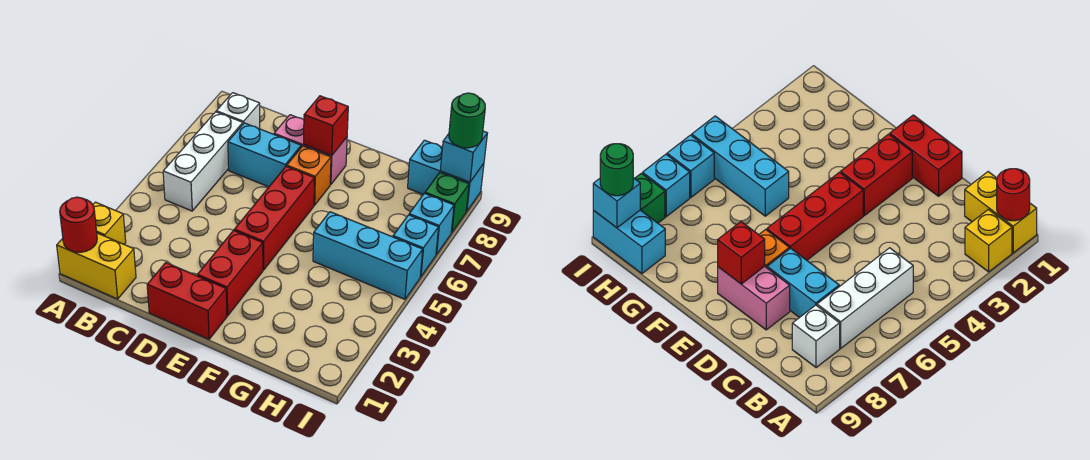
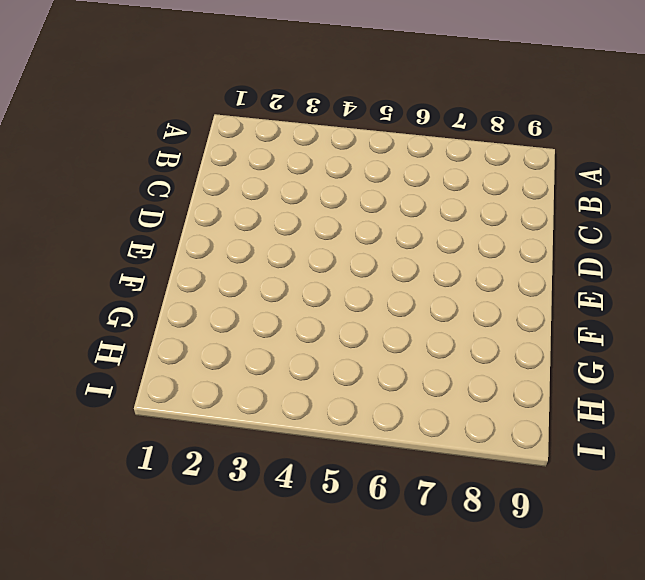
none -> yellow brick A1:B1 level 1
none -> yellow brick A2 level 1
none -> white brick B5:B7 level 1

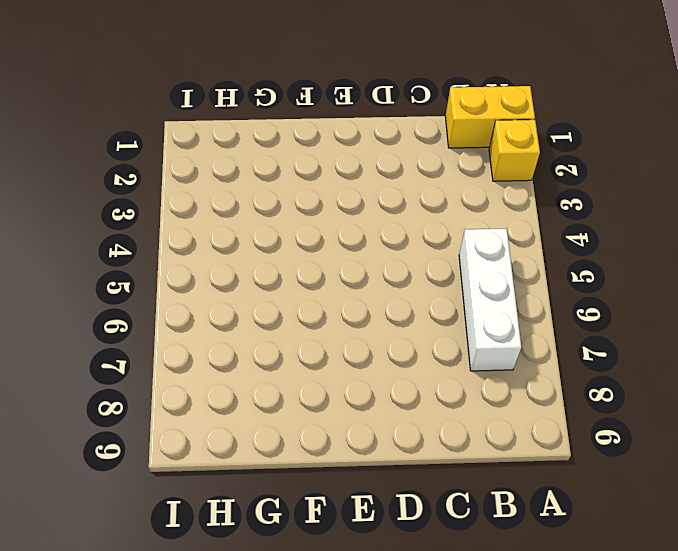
none -> white brick B8 level 1
none -> cyan brick C7:D7 level 1
none -> red brick D1:E1 level 1

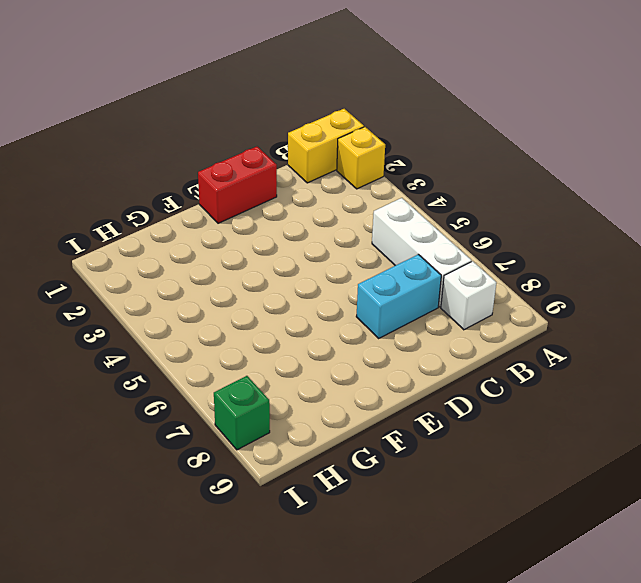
none -> pink brick D8:E8 level 1
none -> red brick E2:E3 level 1
none -> red brick E4:E6 level 1

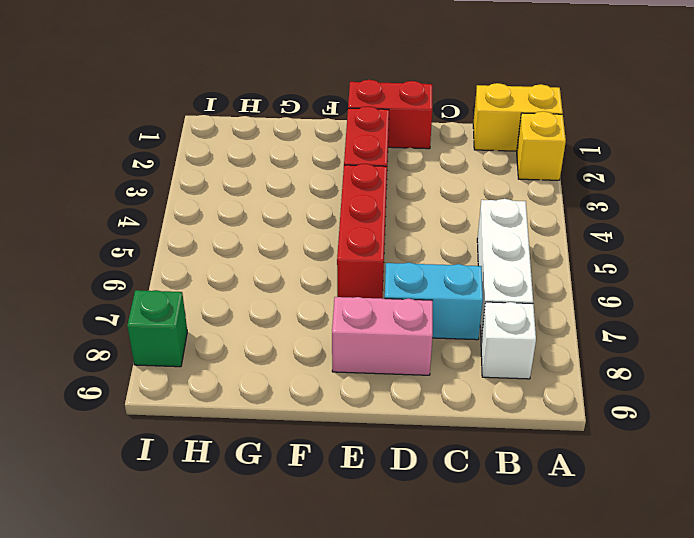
none -> orange brick E7 level 1
none -> cyan brick G5:I5 level 1
none -> cyan brick H9:I9 level 1

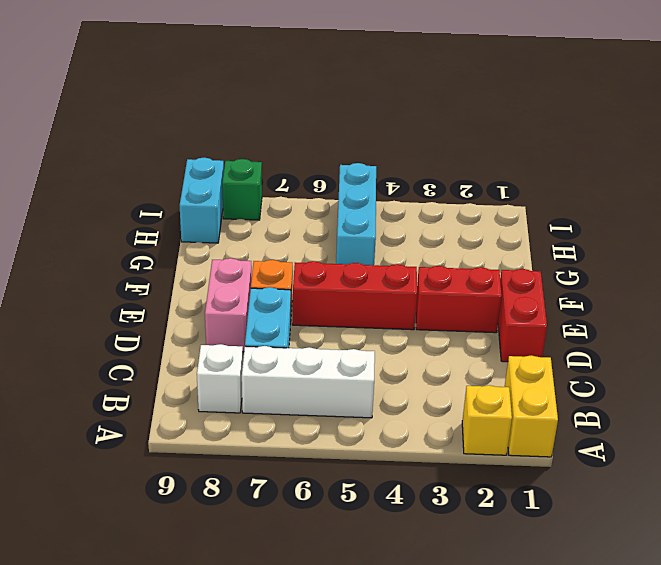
none -> cyan brick I6 level 1
none -> cyan brick I7 level 1
none -> red round brick A1 level 2

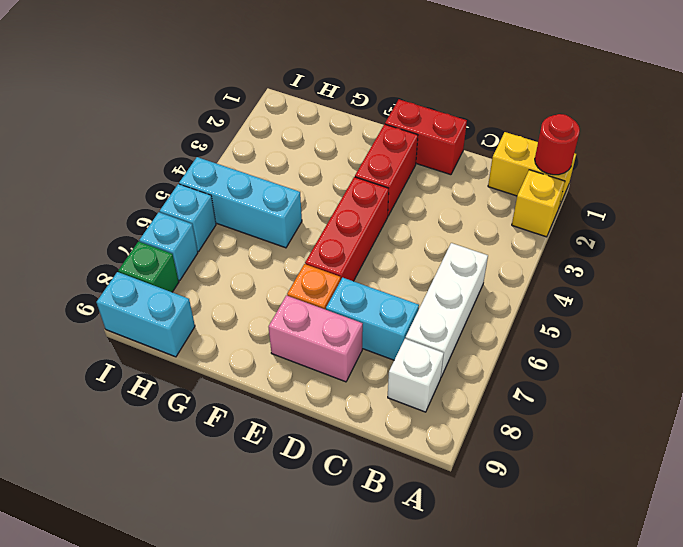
none -> red brick E8 level 2
none -> cyan brick I9 level 2
none -> green round brick I9 level 3

